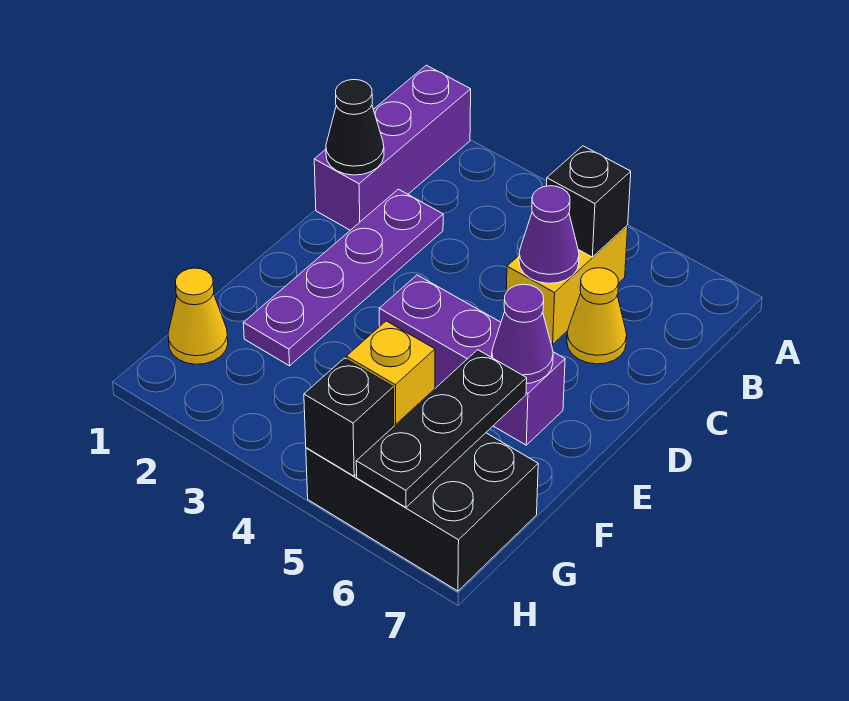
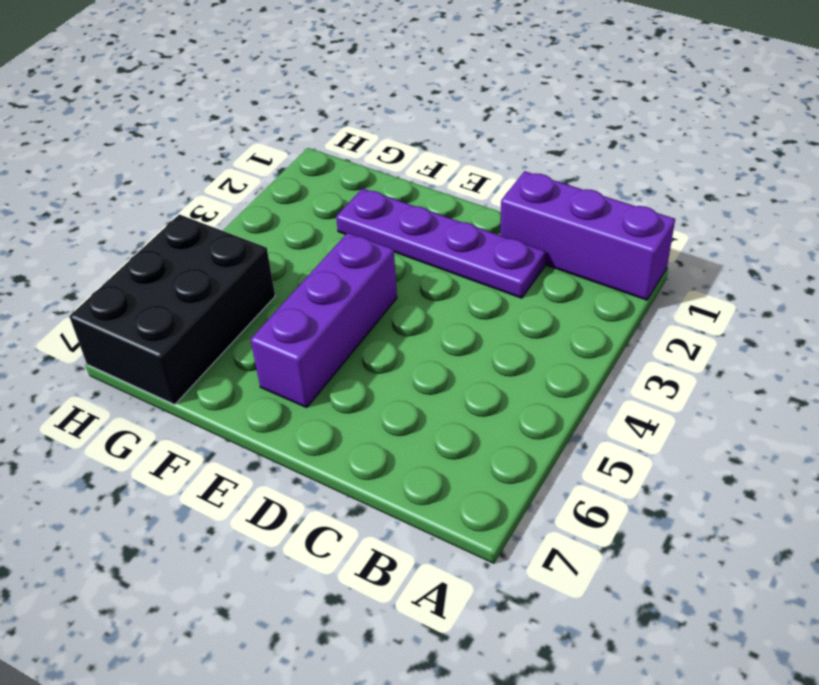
none -> yellow brick B5:C5 level 1
none -> yellow cone C6 level 1
none -> yellow cone G1 level 1

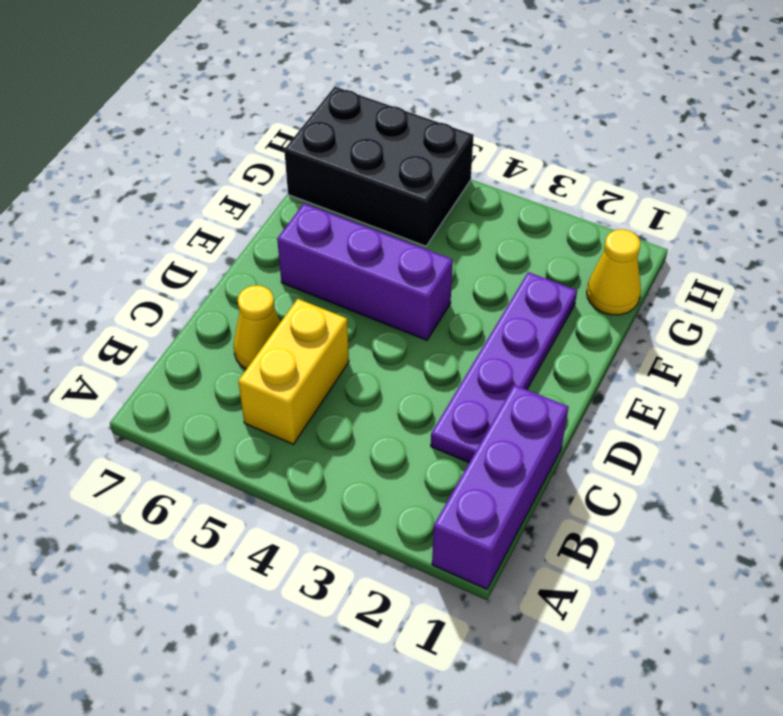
none -> black brick B5 level 2
none -> black cone C1 level 2
none -> purple cone C5 level 2

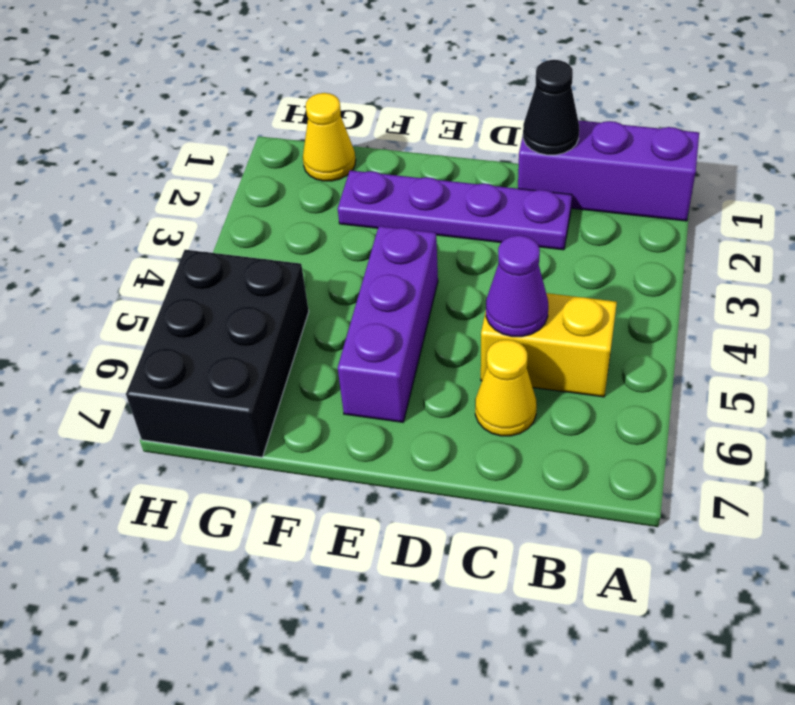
none -> black brick B5 level 2
none -> purple cone E6 level 2
none -> black plate F6:H6 level 2

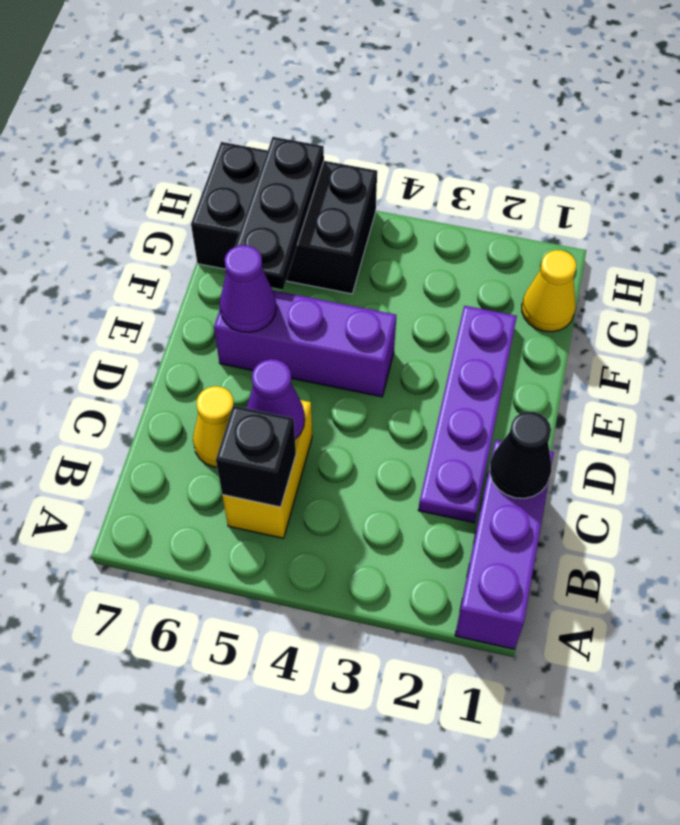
none -> yellow brick G5 level 2
none -> black brick H5 level 2

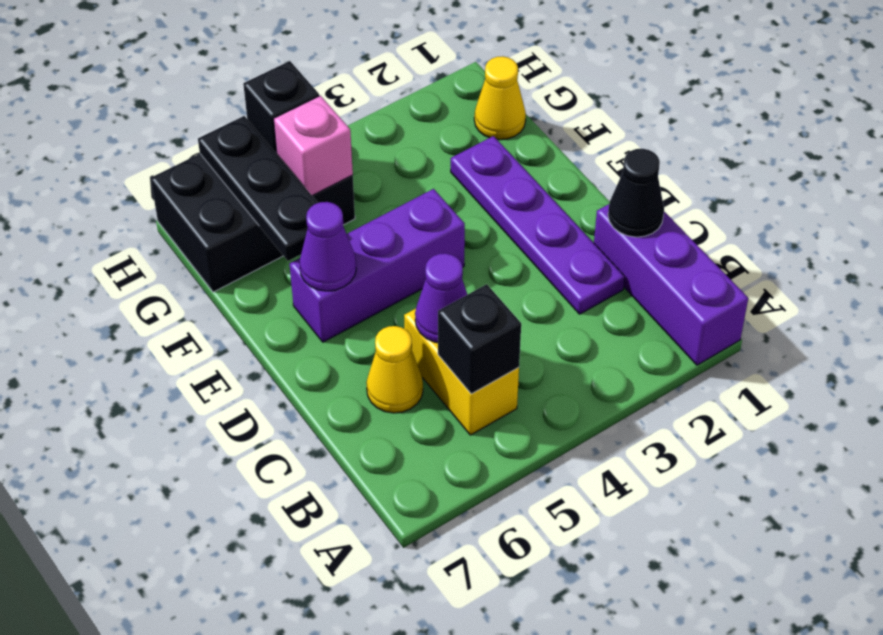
pink brick G5 level 2 -> yellow brick G5 level 2

